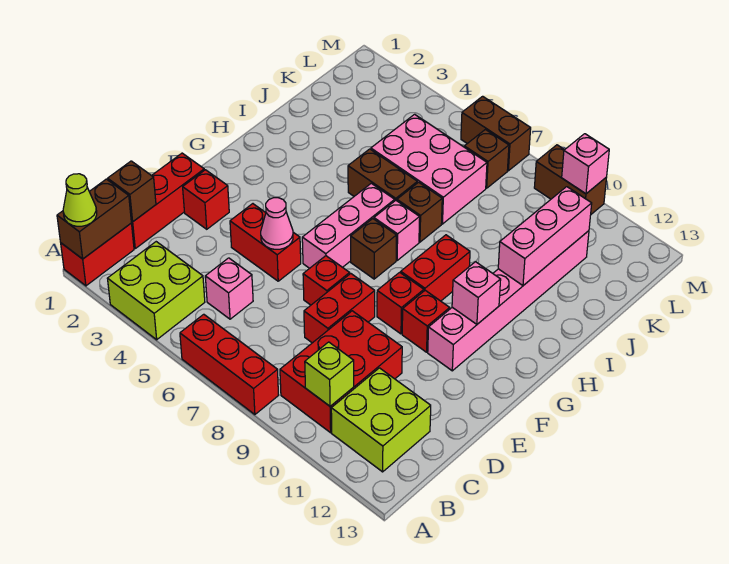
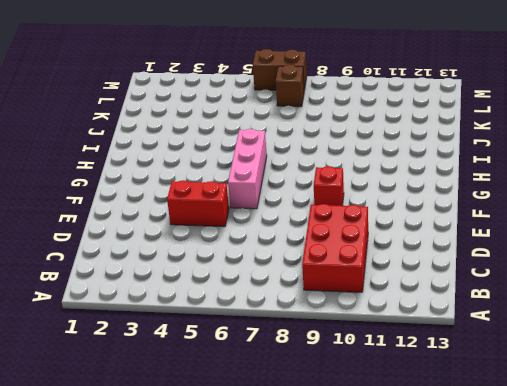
none -> red brick A1:B1 level 1
none -> lime brick A3:B4 level 1
none -> red brick A6:A8 level 1
none -> lime brick B11:C12 level 1

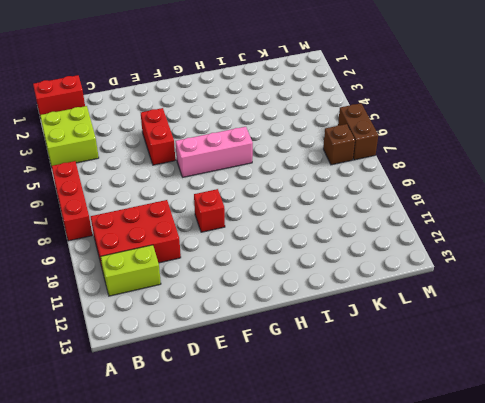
lime brick B11:C11 level 1 -> lime brick B11:C12 level 1
none -> red brick C1:E1 level 1
none -> pink brick C5 level 1
none -> red brick D8:E8 level 1
none -> red brick E2 level 1

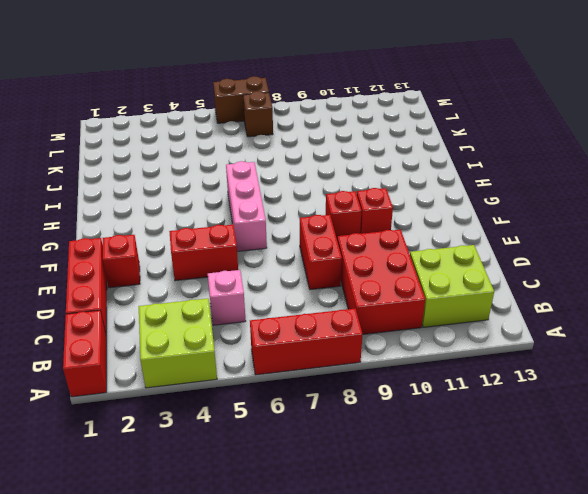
none -> red brick E7 level 1
none -> pink brick F11:K11 level 1
none -> brown brick G7 level 1
none -> red brick G9:H9 level 1

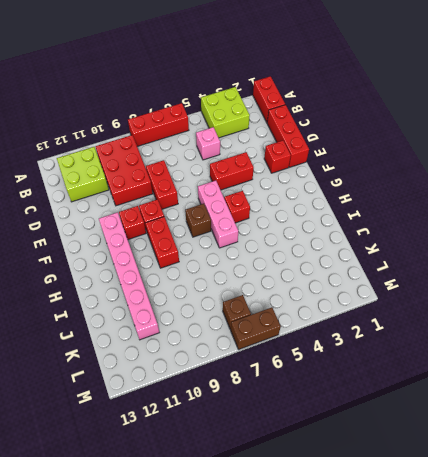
red brick G5 level 1 -> red brick E7 level 1
none -> pink brick H7 level 1
none -> brown brick I5:I6 level 1
none -> brown brick I7 level 1
none -> pink brick J5:K7 level 1

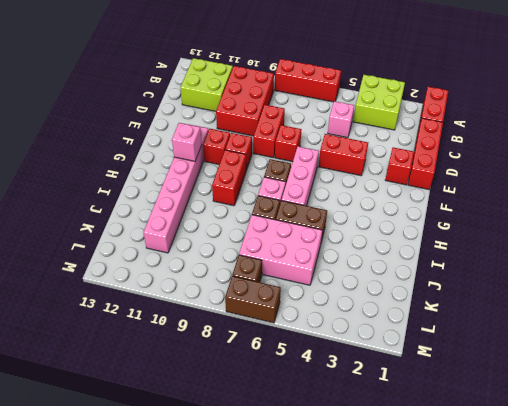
none -> brown brick M9:M10 level 1
none -> brown brick A1:B1 level 2
none -> lime brick B10 level 2
none -> brown brick C1 level 2

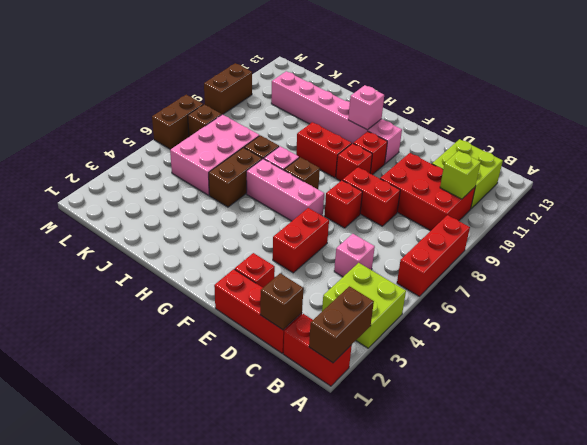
brown brick A1:A2 level 2 -> brown brick A1:B1 level 2
none -> pink cone E5 level 2
none -> pink brick I11:K11 level 2
none -> pink brick M10 level 2
none -> lime cone A1 level 3

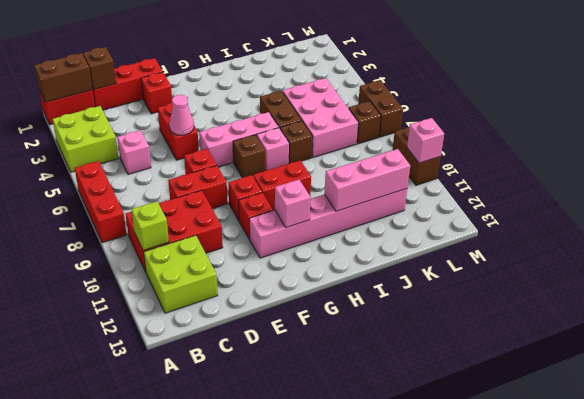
none -> lime cone A1 level 3

